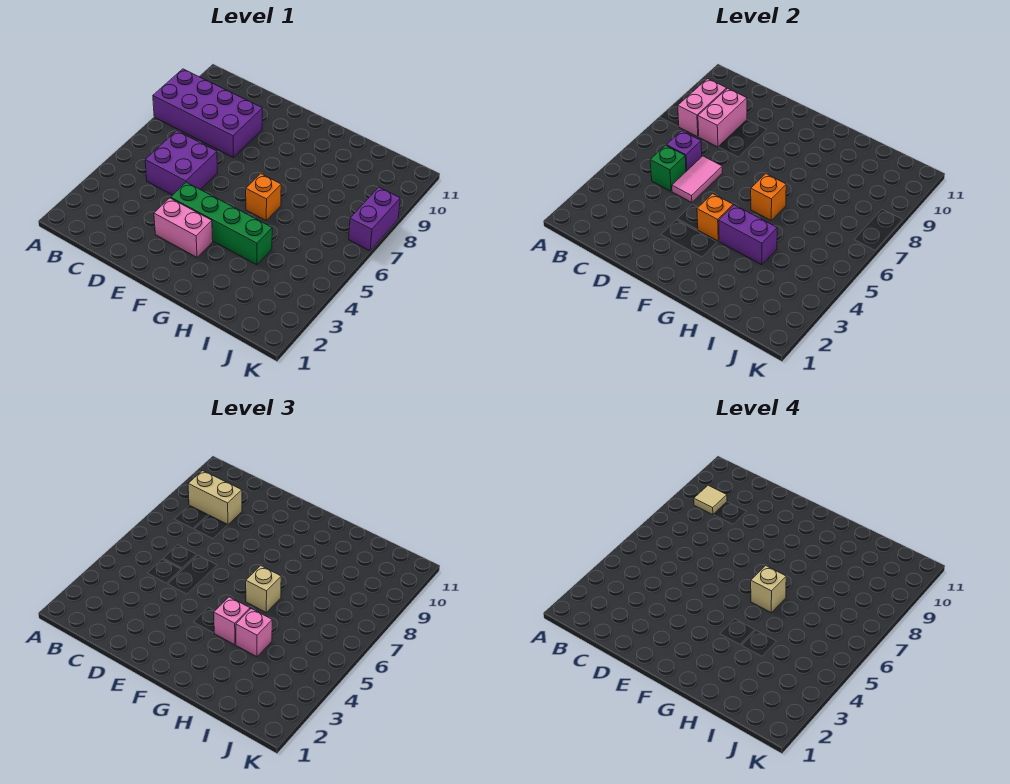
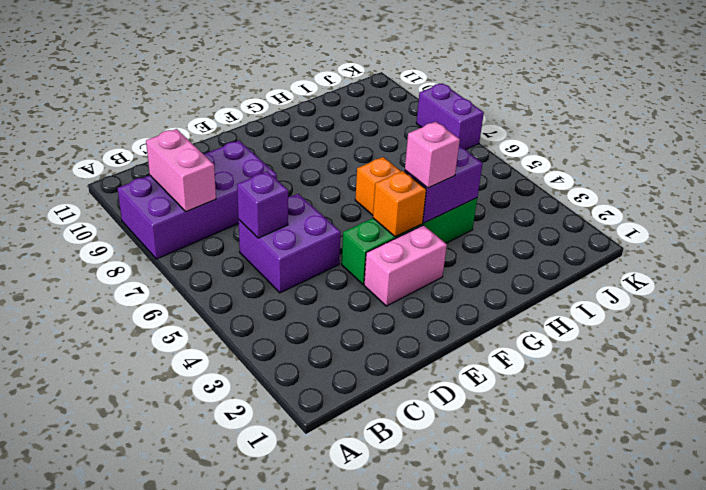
none -> green brick C5 level 2
none -> pink brick C8:C9 level 2
none -> pink tile D5:D6 level 2

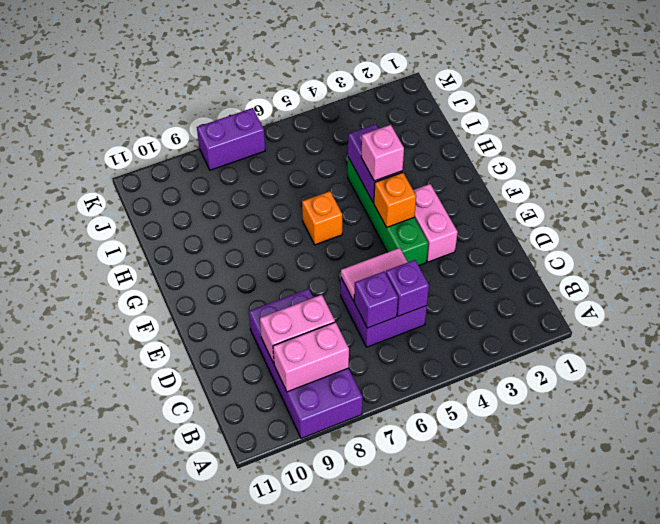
purple brick C5 level 2 -> green brick C5 level 2
none -> orange brick G6 level 2
none -> tan brick B9:C9 level 3
none -> tan brick G6 level 3

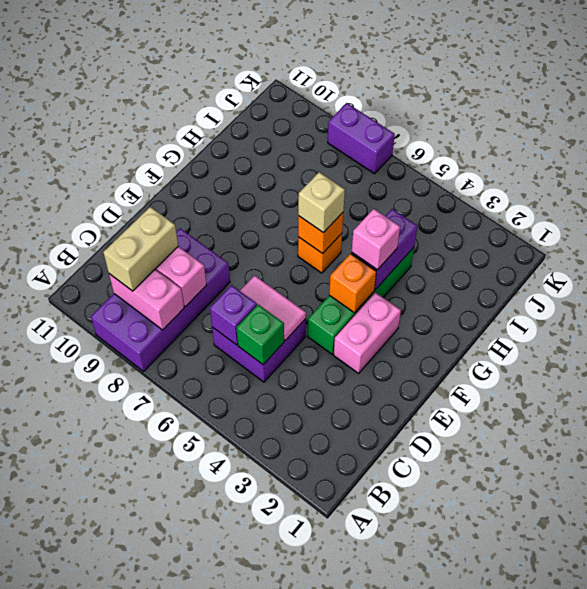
none -> pink brick H4 level 3
none -> tan tile B9 level 4
none -> tan brick G6 level 4

